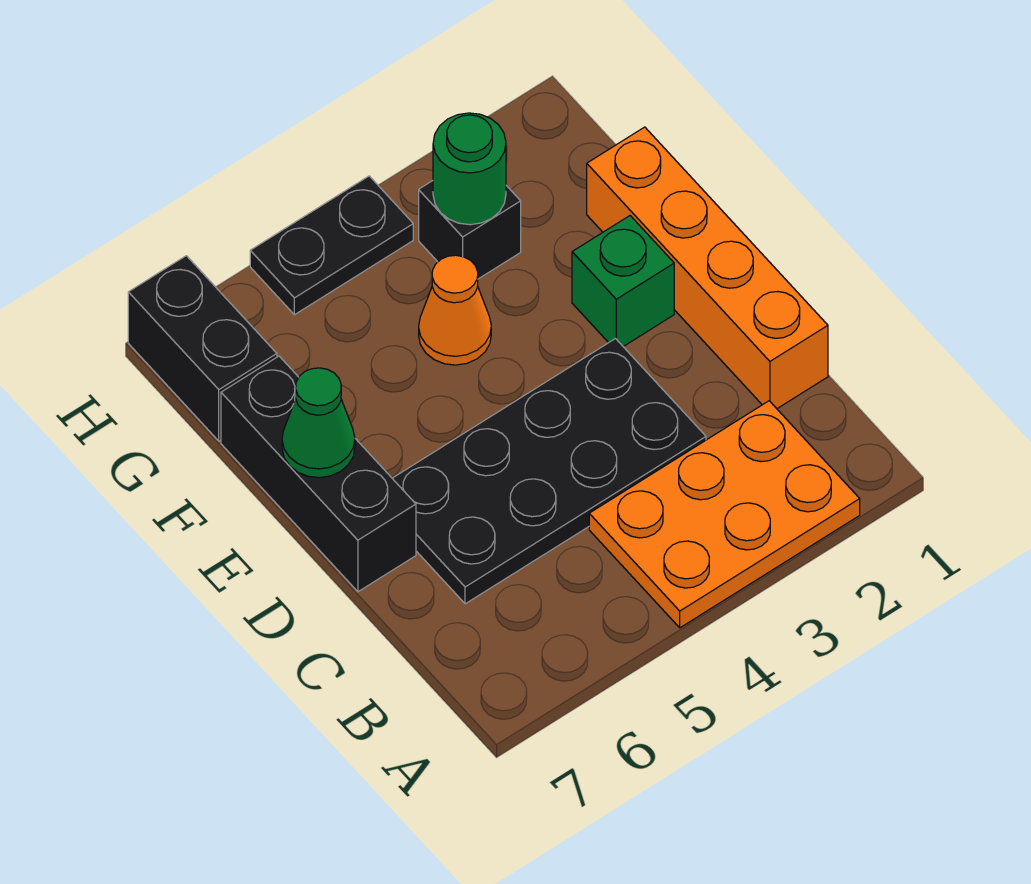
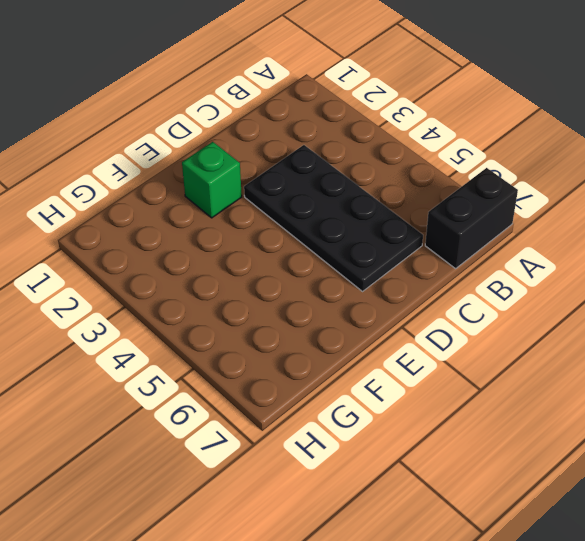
black brick A7:B7 level 1 -> black brick G7:H7 level 1
none -> orange plate A2:B4 level 1
none -> orange brick C1:F1 level 1

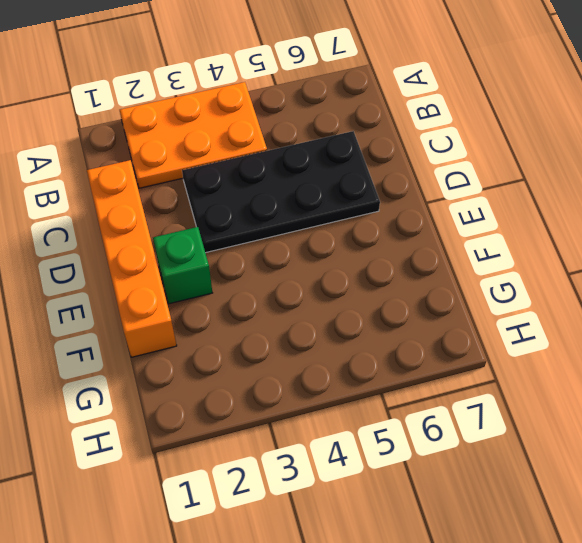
none -> black brick D7:F7 level 1
none -> orange cone F4 level 1

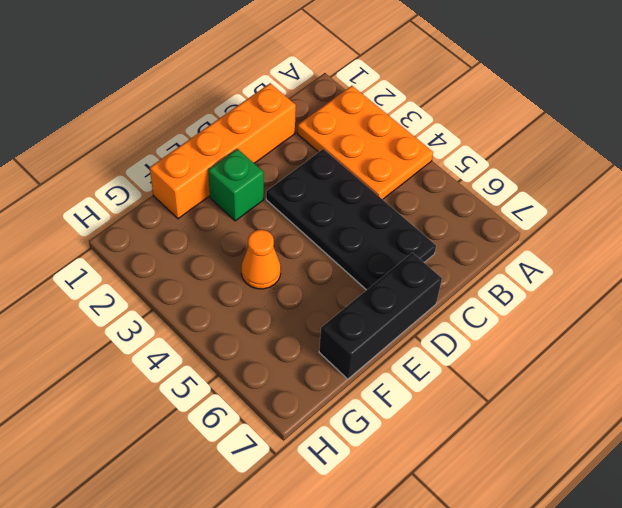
none -> black brick G3 level 1
none -> black brick G7:H7 level 1

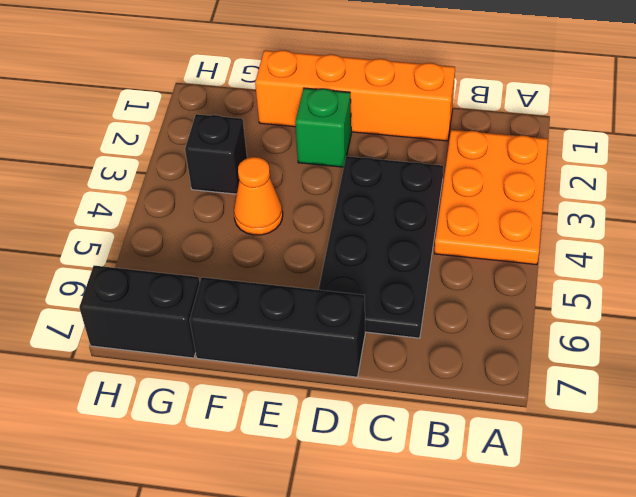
none -> black plate H4:H5 level 1
none -> green cone E7 level 2

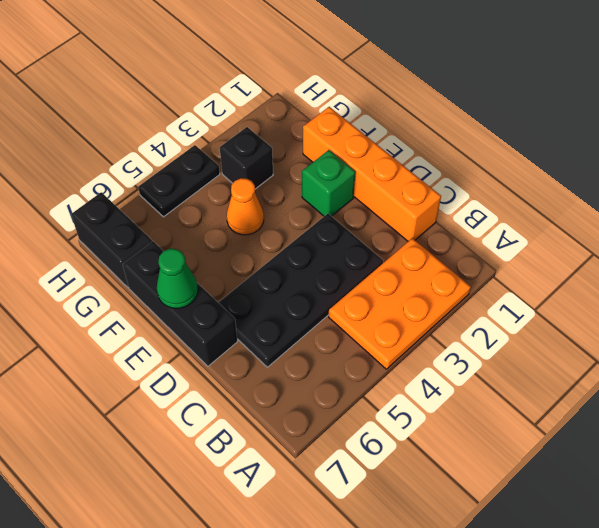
none -> green round brick G3 level 2

